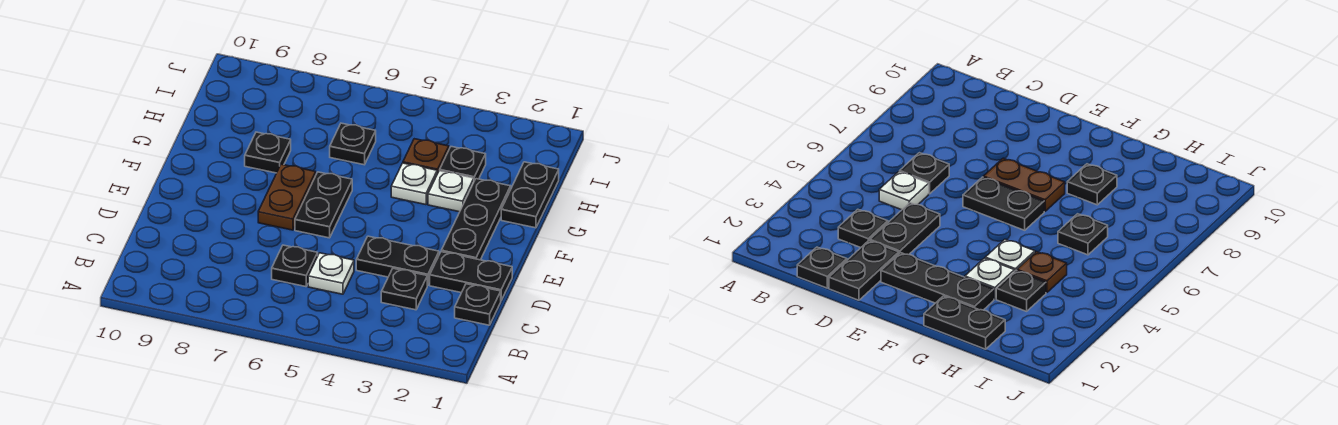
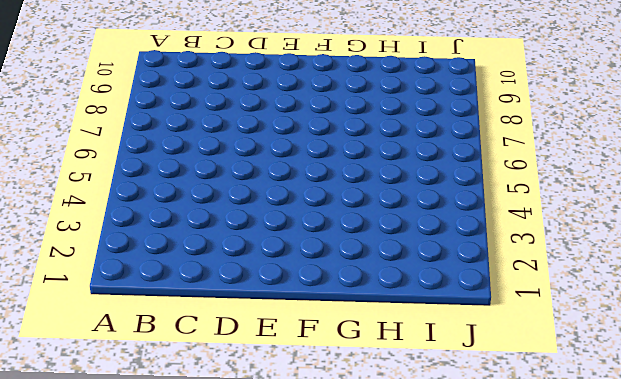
none -> black plate C1 level 1
none -> black plate C3 level 1
none -> white plate C5 level 1

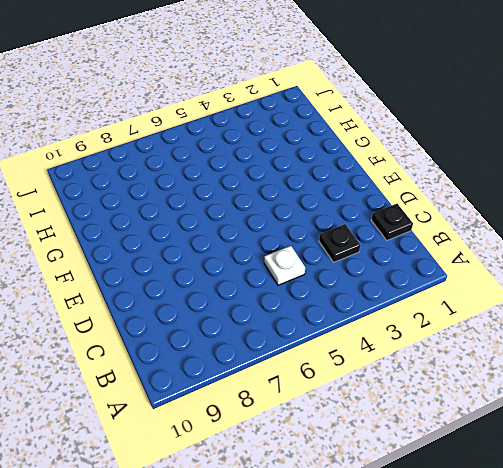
none -> black plate C6 level 1
none -> black plate D1:D2 level 1
none -> black plate D3:D4 level 1

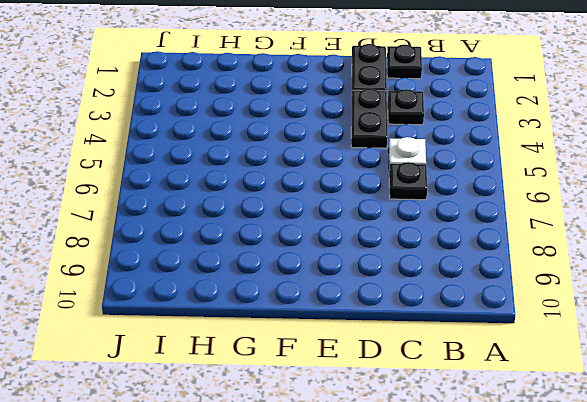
none -> black plate E2:G2 level 1
none -> black plate E6:F6 level 1
none -> brown plate E7:F7 level 1

